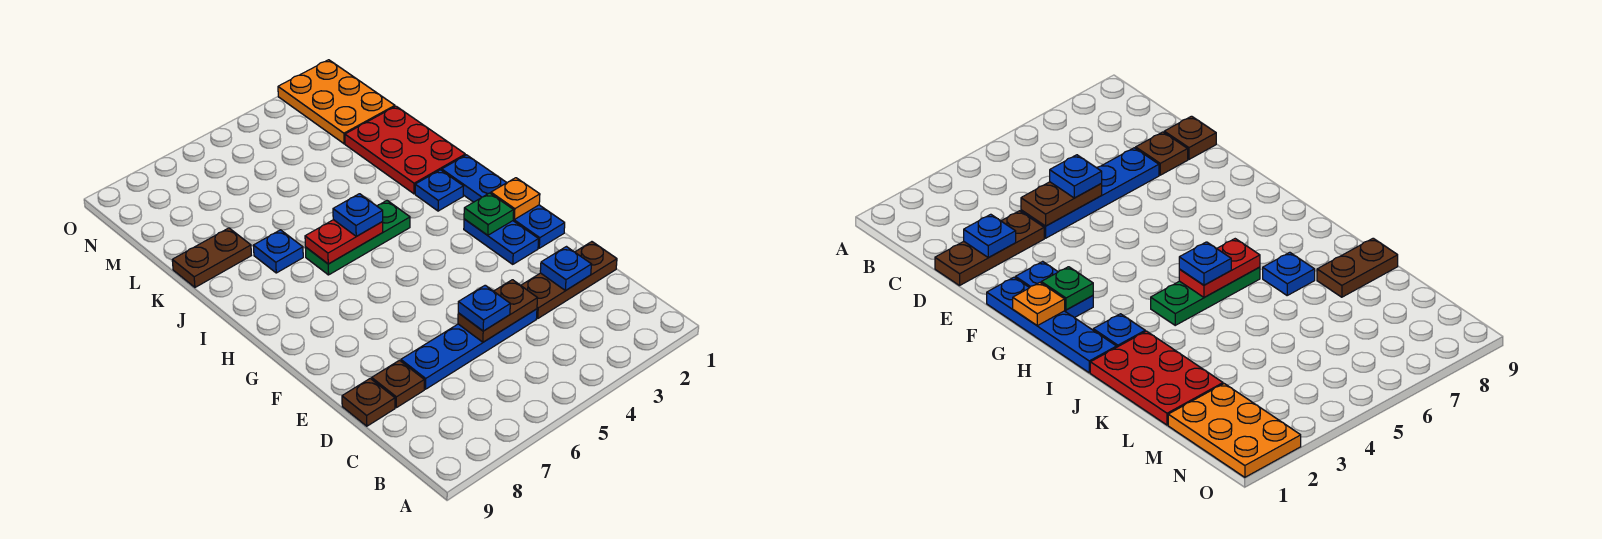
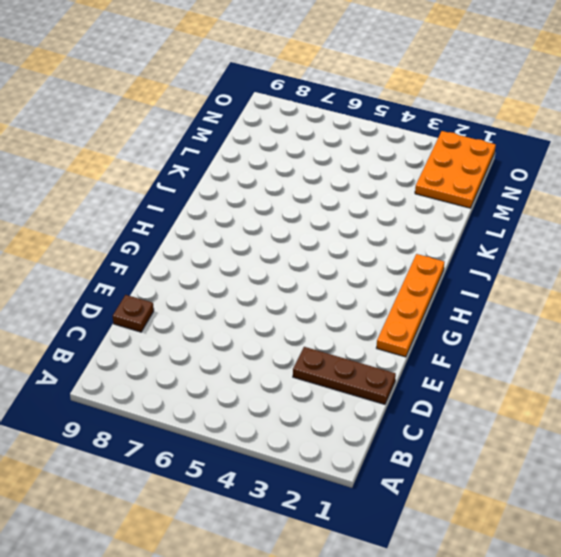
orange plate F1:I1 level 1 -> blue plate F1:I1 level 1
none -> blue plate D4:D7 level 1
none -> brown plate D8 level 1
none -> blue plate F2:G2 level 1

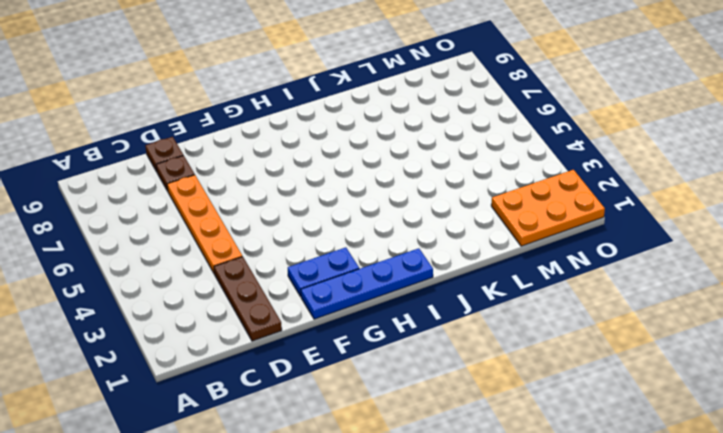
orange plate D4:D7 level 1 -> blue plate D4:D7 level 1
none -> blue plate I2 level 1
none -> green plate I4:I6 level 1
none -> red plate J1:L2 level 1

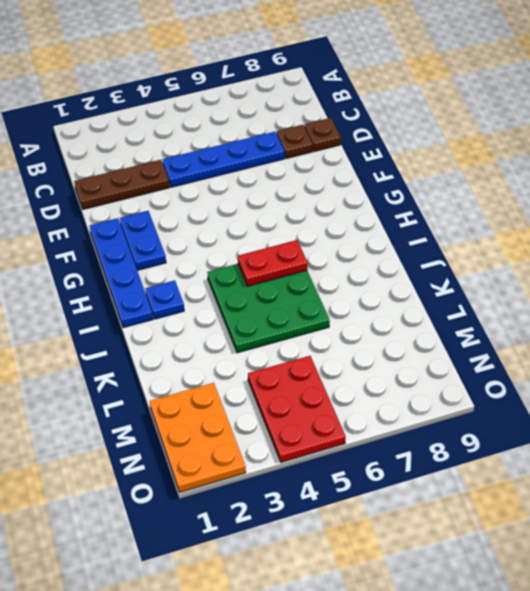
green plate I4:K6 level 1 -> green plate I4:I6 level 1
red plate M4:O5 level 1 -> red plate J1:L2 level 1
none -> blue plate J7 level 1
none -> brown plate K8:K9 level 1
none -> blue plate D2 level 2

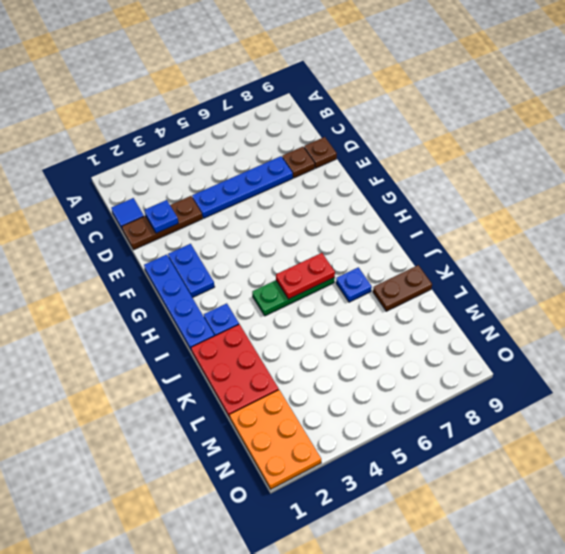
blue tile C1 level 1 -> none
none -> brown plate D4:D5 level 2
none -> orange plate G1 level 2
none -> green plate G2 level 2

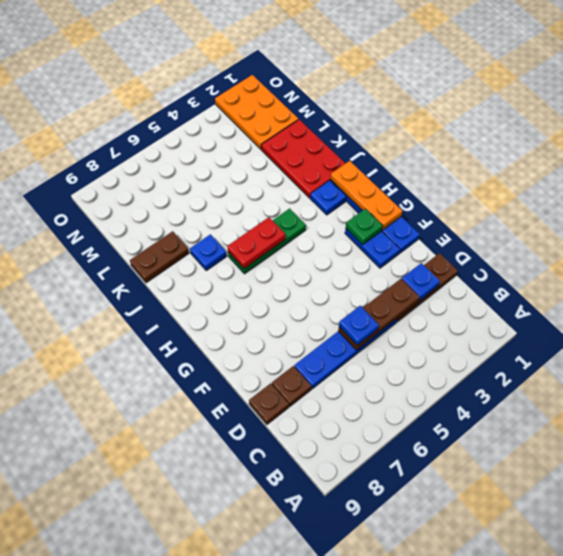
brown plate D3:D5 level 2 -> brown plate D4:D5 level 2
orange plate G1:I1 level 2 -> orange plate G1 level 2
none -> blue plate I5 level 3

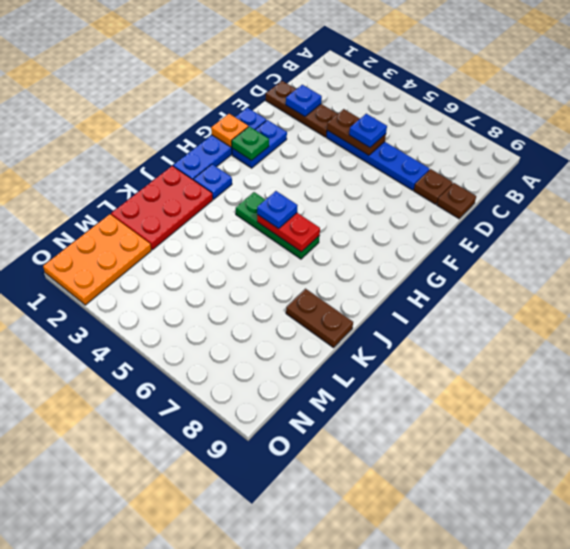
none -> blue plate J7 level 1

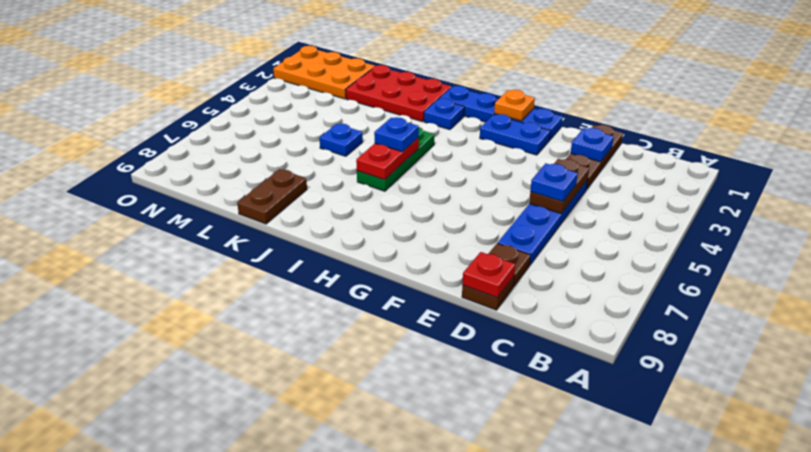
red plate D9 level 2 -> none
blue plate K5 level 1 -> blue plate J7 level 1
none -> green plate G2 level 2

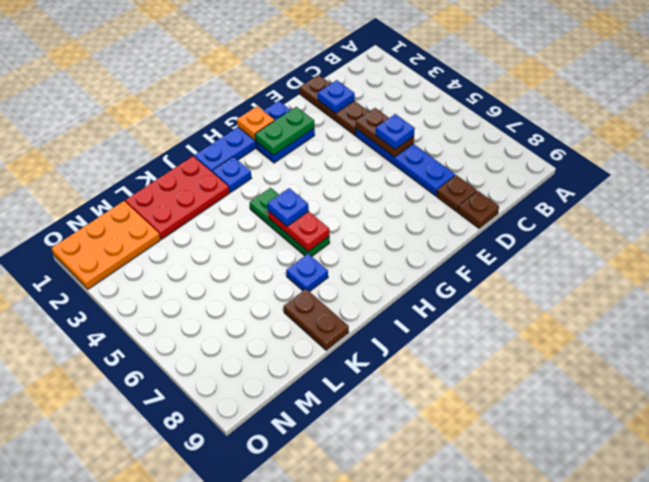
green plate F2:G2 level 2 -> green plate G2 level 2

